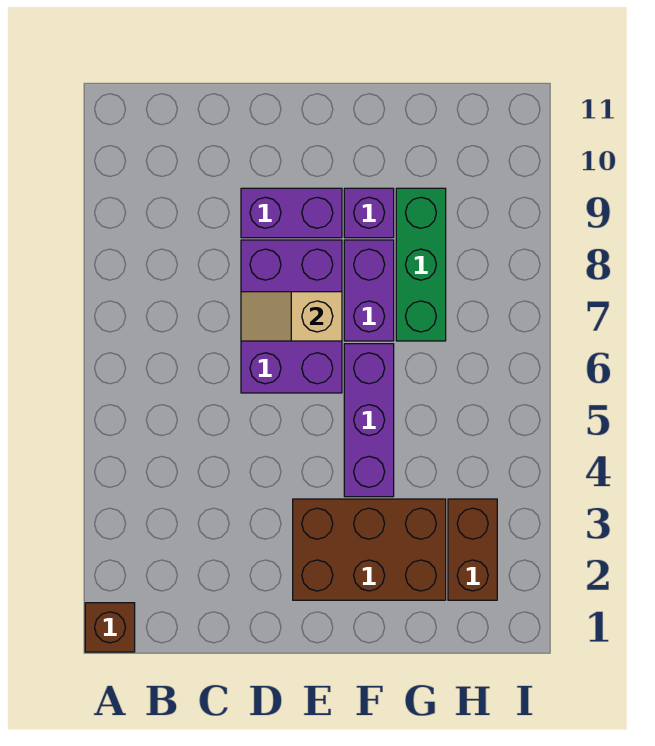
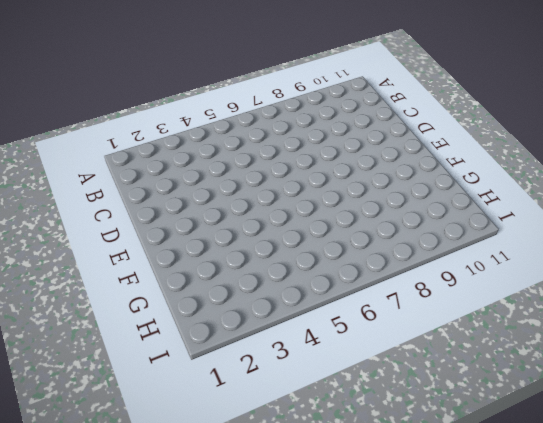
none -> brown brick A1 level 1
none -> purple brick D6:E8 level 1

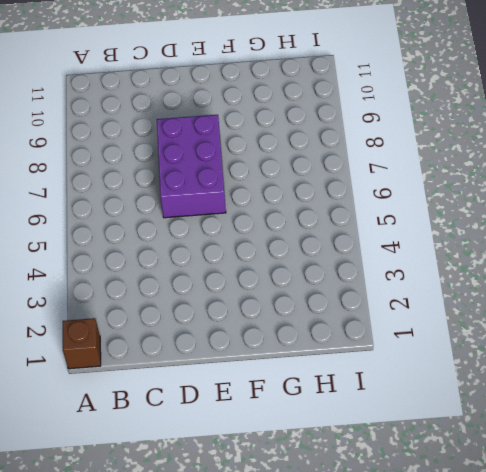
none -> purple brick D9:E9 level 1
none -> brown brick E2:G3 level 1

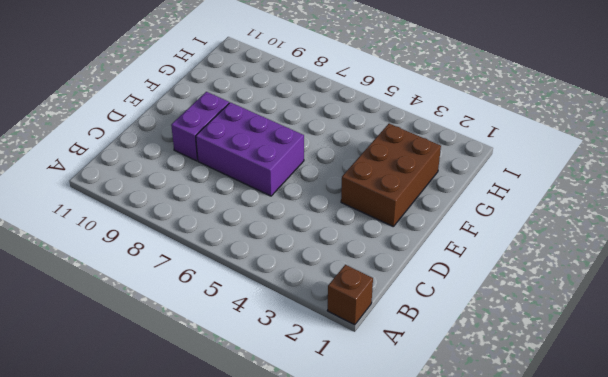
none -> purple brick F4:F6 level 1
none -> purple brick F7:F8 level 1

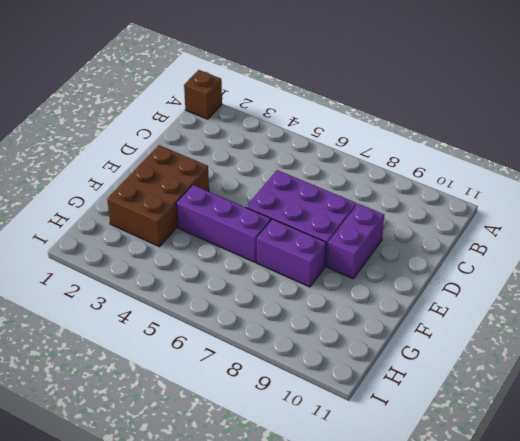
none -> purple brick F9 level 1
none -> green brick G7:G9 level 1

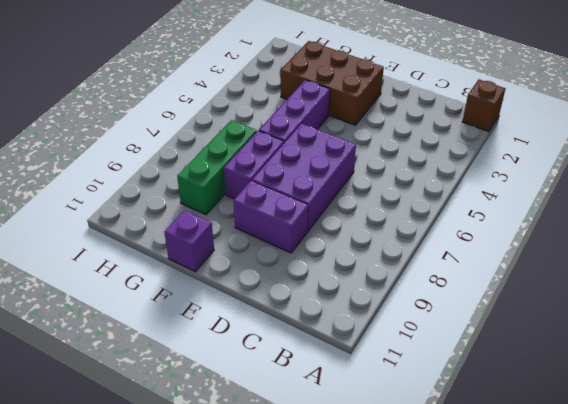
purple brick F11 level 1 -> purple brick F9 level 1
none -> brown brick H2:H3 level 1
none -> tan slope D7:E7 level 2 top E

